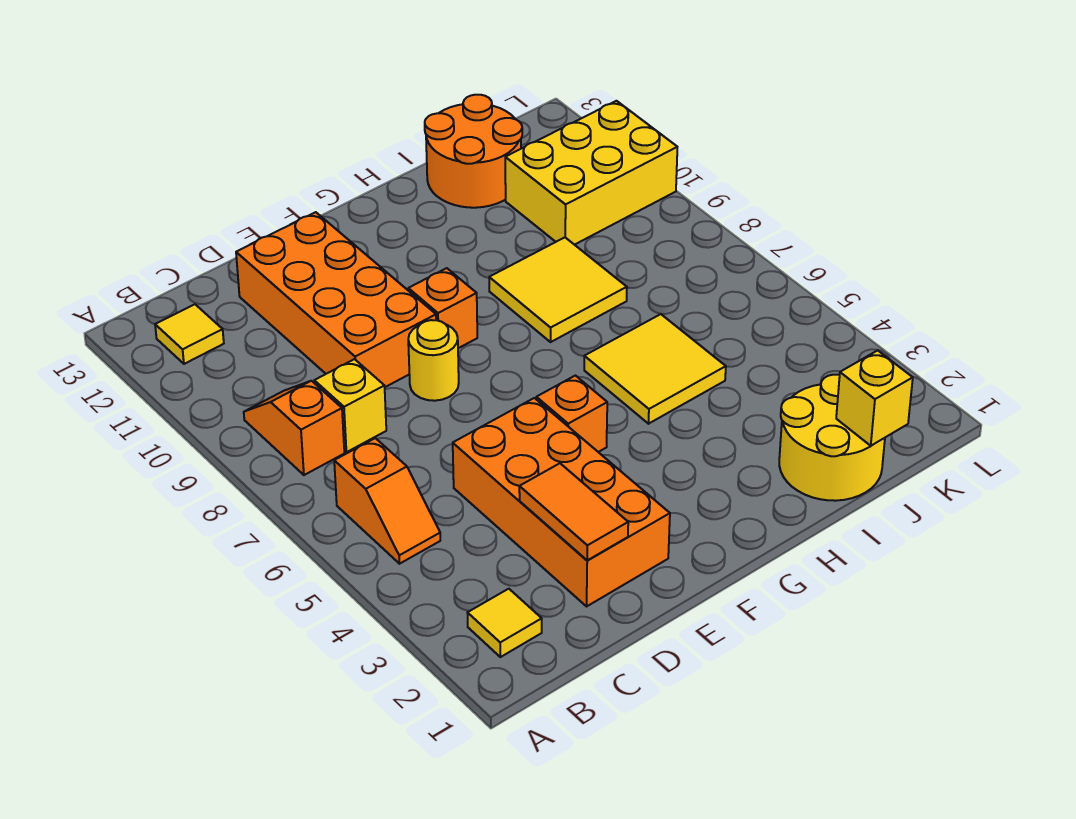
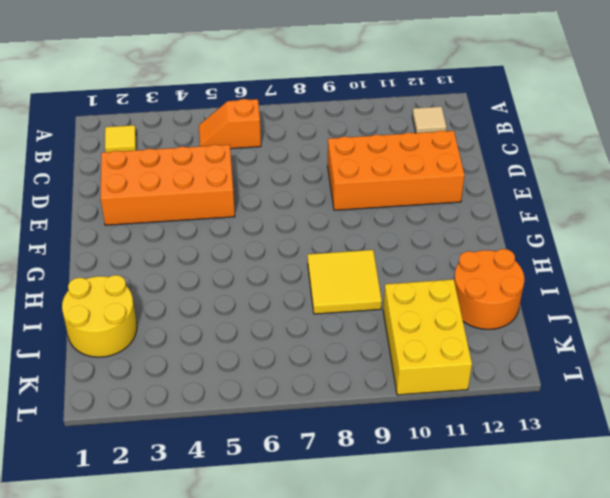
tan tile B12 level 1 -> yellow tile B12 level 1
none -> orange slope B8:B9 level 1 top 8
none -> yellow brick C8 level 1
none -> yellow round brick E8 level 1

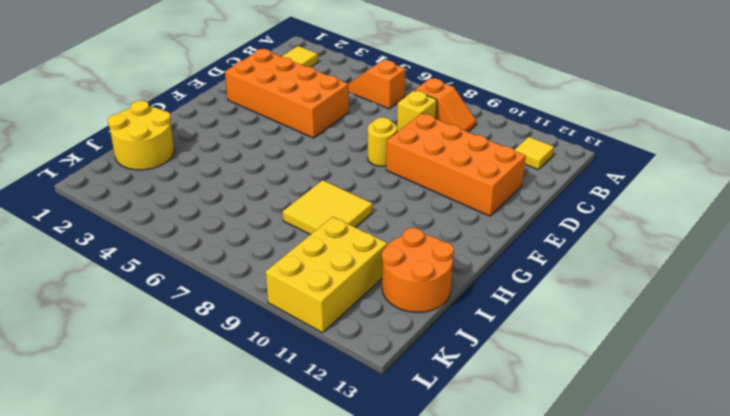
none -> orange brick F5 level 1
none -> orange brick F9 level 1
none -> yellow tile H5:I6 level 1

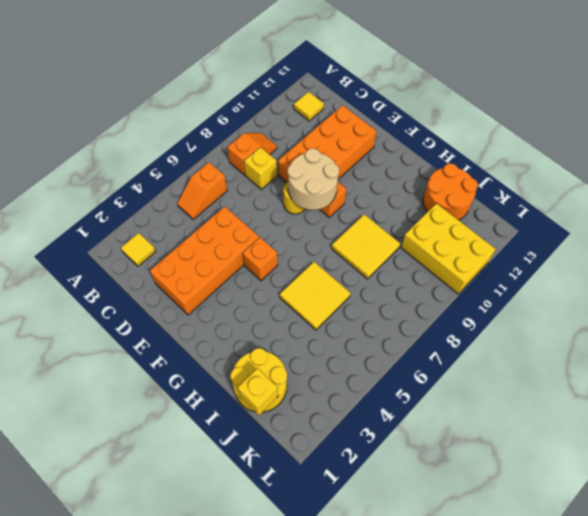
tan round brick E8:F9 level 2 -> none
none -> orange tile D2:D3 level 2

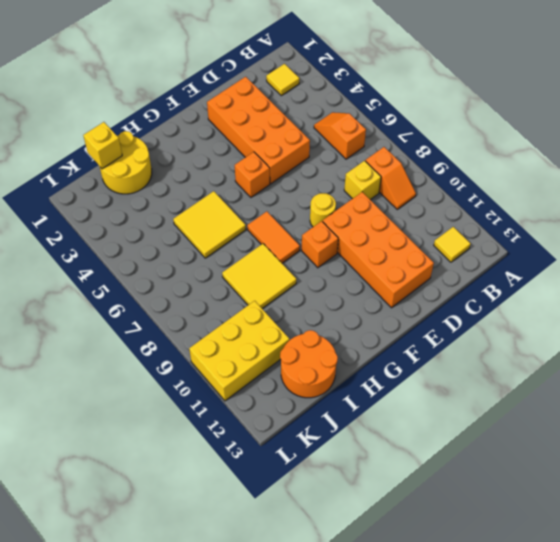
orange tile G7:G8 level 1 -> orange tile D2:D3 level 2

